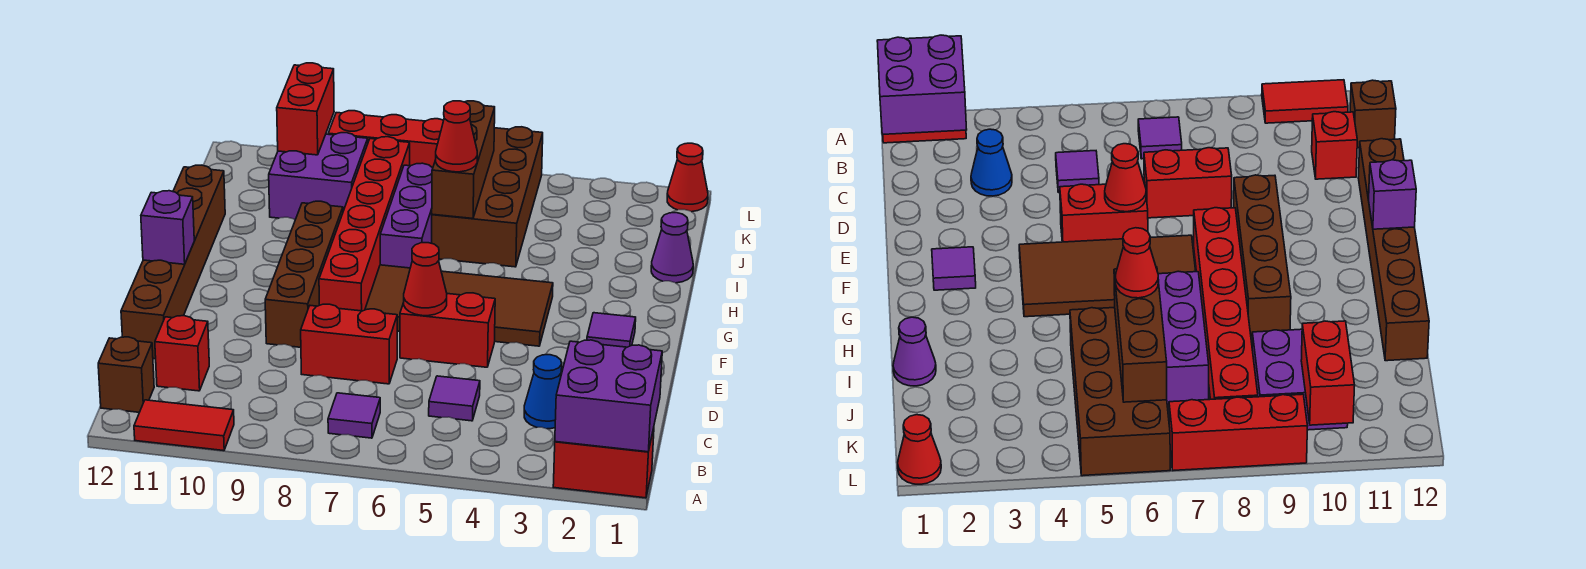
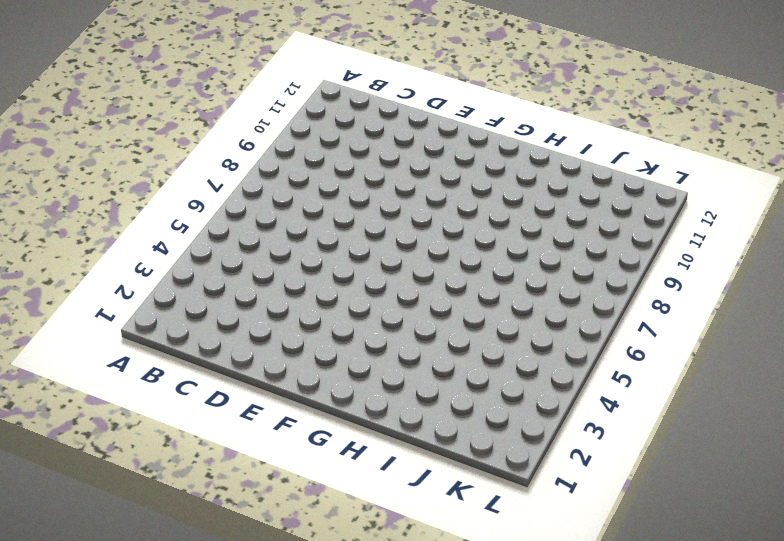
none -> red brick A1:A2 level 1
none -> red tile A10:A11 level 1
none -> purple tile B7 level 1

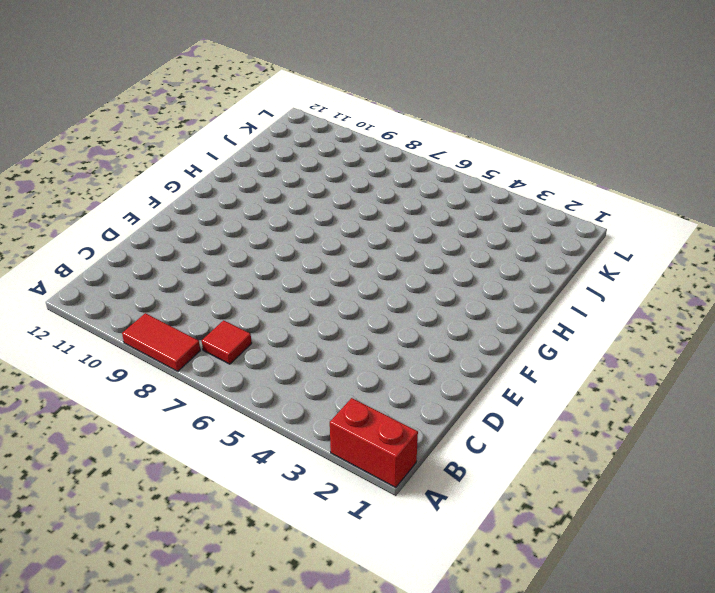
red tile A8:A9 level 1 -> red tile A10:A11 level 1
red tile B7 level 1 -> purple tile B7 level 1
none -> brown brick B12 level 1
none -> blue cone C3 level 1
none -> purple tile C5 level 1

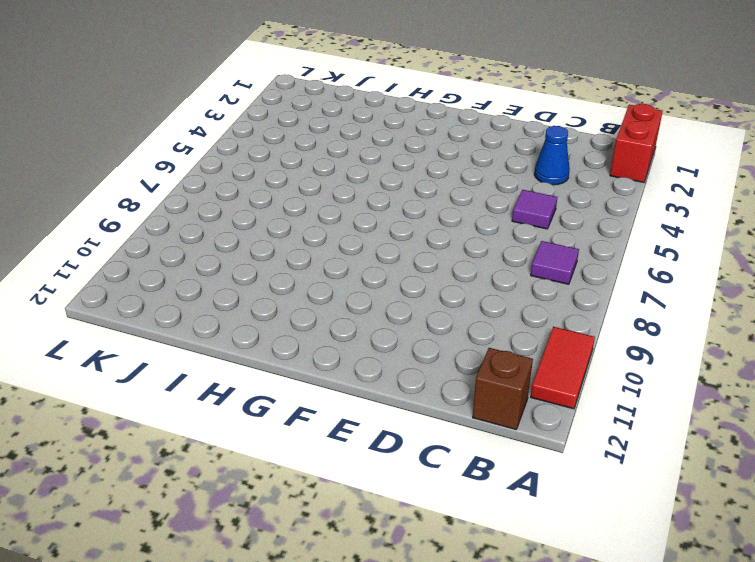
none -> red brick C11 level 1
none -> red brick D7:D8 level 1
none -> brown brick D12:I12 level 1

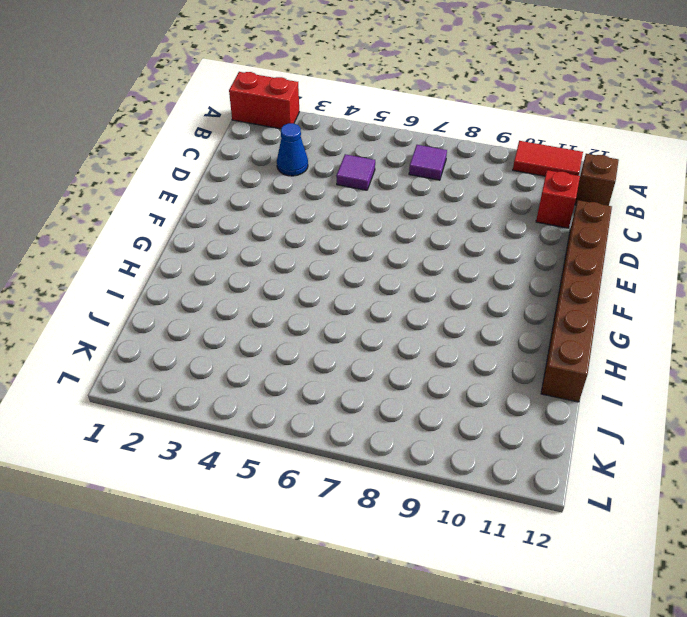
none -> red brick D7:D8 level 1
none -> red brick E5:E6 level 1
none -> brown brick E9:H9 level 1

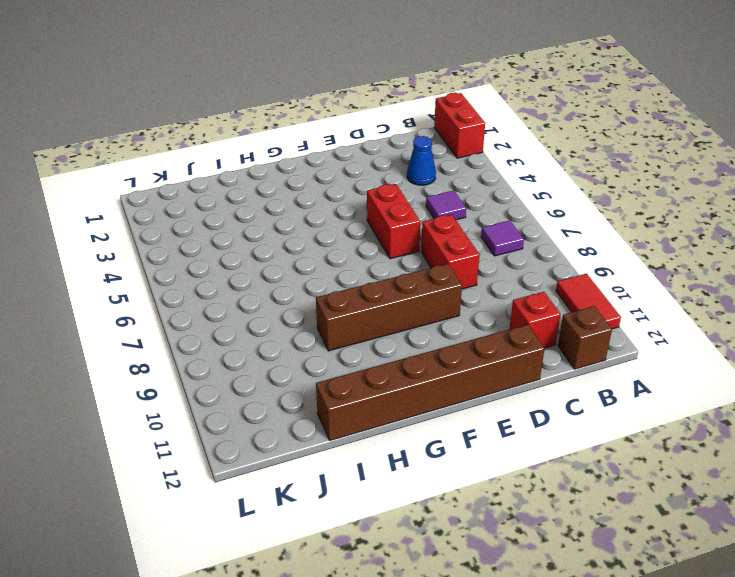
none -> purple tile F2 level 1
none -> brown tile F4:G7 level 1
none -> red brick F8:K8 level 1

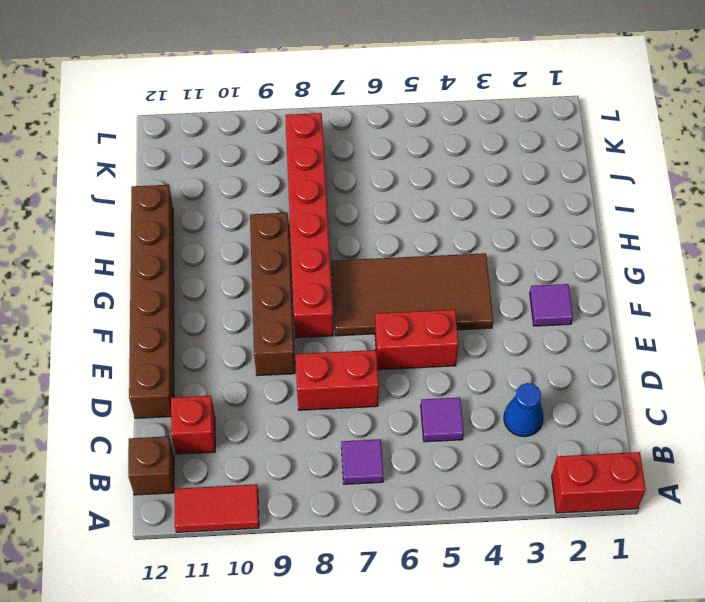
none -> purple brick H7:J7 level 1
none -> purple cone I1 level 1
none -> brown brick I5:L6 level 1

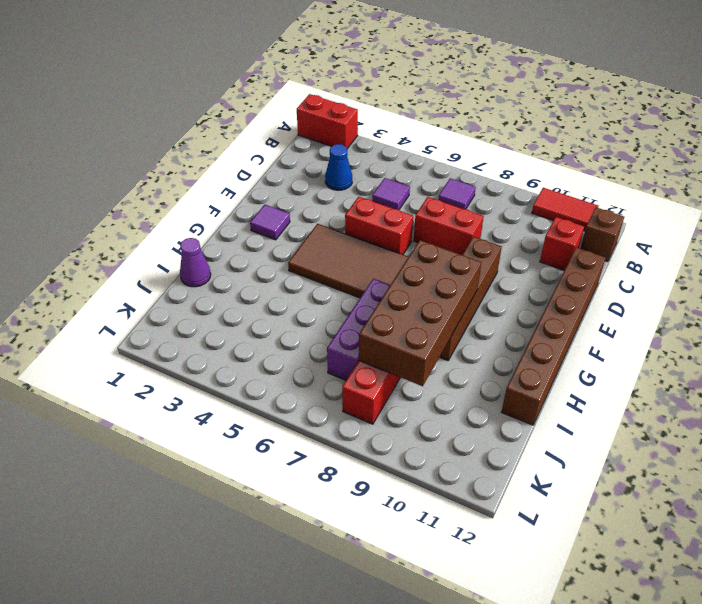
brown brick G8:J9 level 2 -> brown brick I5:L6 level 1
none -> purple brick J9:K10 level 1
none -> red cone L1 level 1
none -> red brick L7:L9 level 1

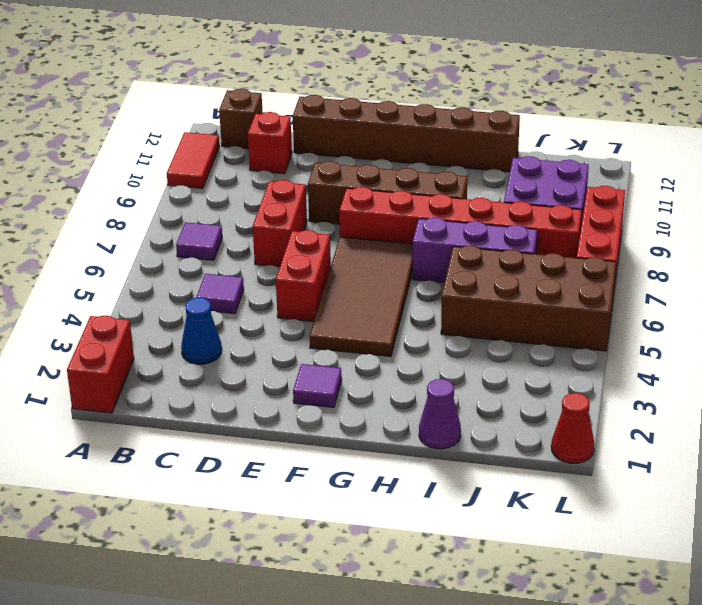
none -> purple brick A1:B2 level 2
none -> red cone E6 level 2
none -> purple brick F12 level 2

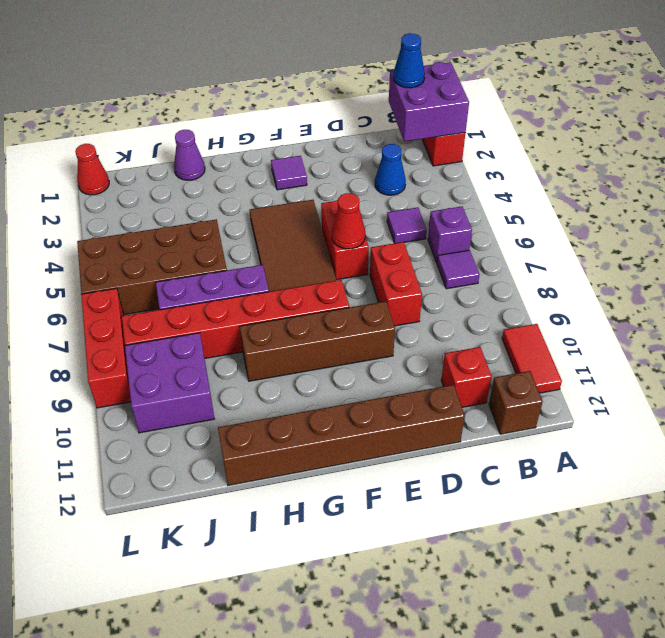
blue cone B1 level 3 -> none
purple brick B6 level 1 -> purple brick F12 level 2
none -> brown brick I6:K6 level 2
none -> red brick K10:L10 level 2
none -> red cone I6 level 3

